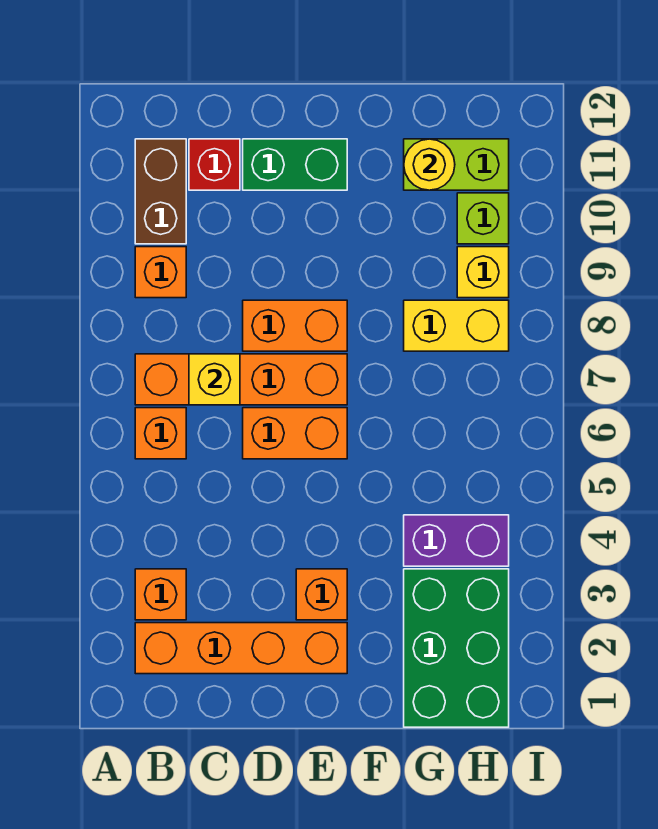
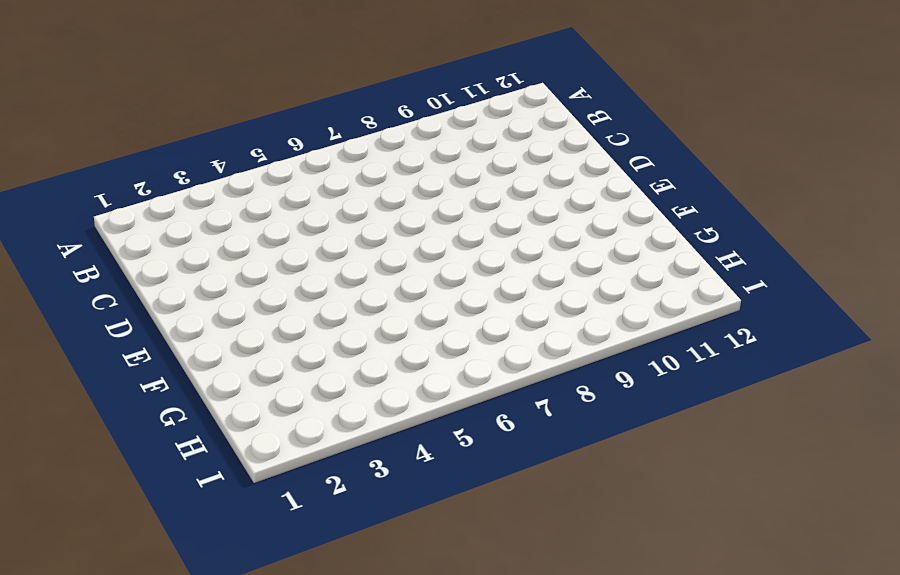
none -> orange brick B2:E2 level 1
none -> orange brick B3 level 1
none -> orange brick B6 level 1

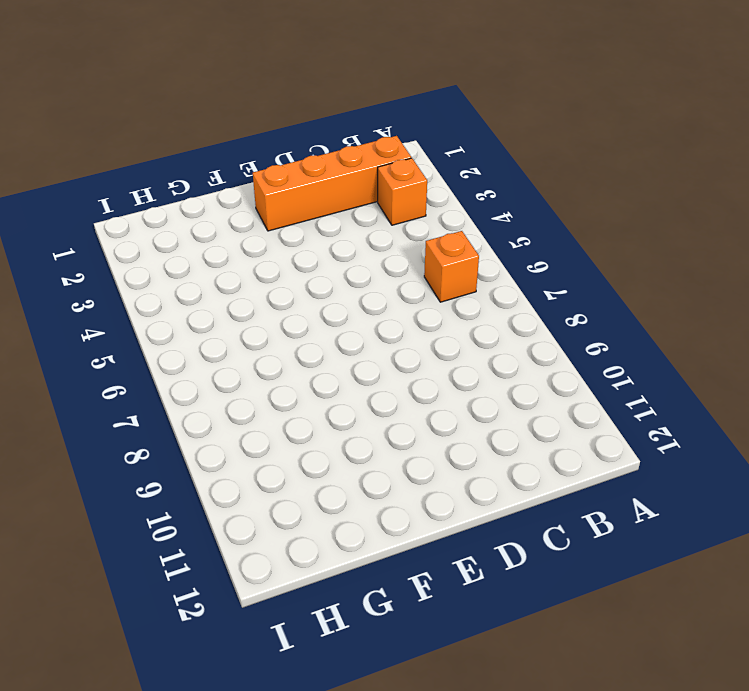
none -> orange brick B7:E7 level 1
none -> orange brick B9 level 1
none -> brown brick B10:B11 level 1

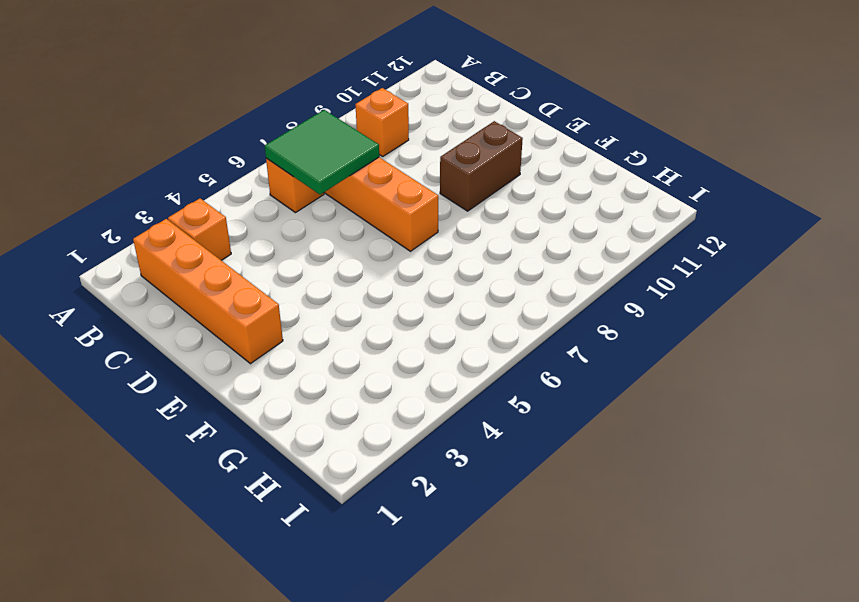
green tile B6:C7 level 2 -> yellow brick C7 level 2
brown brick E9:E10 level 1 -> brown brick B10:B11 level 1
none -> red brick C11 level 1
none -> orange brick D6:E6 level 1
none -> orange brick D8:E8 level 1

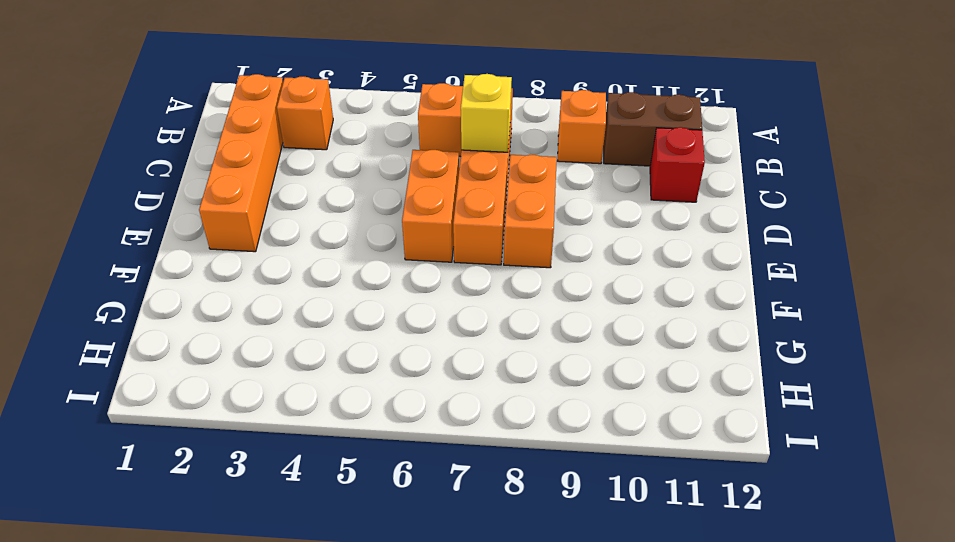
none -> green brick D11:E11 level 1
none -> orange brick E3 level 1
none -> green brick G1:H3 level 1

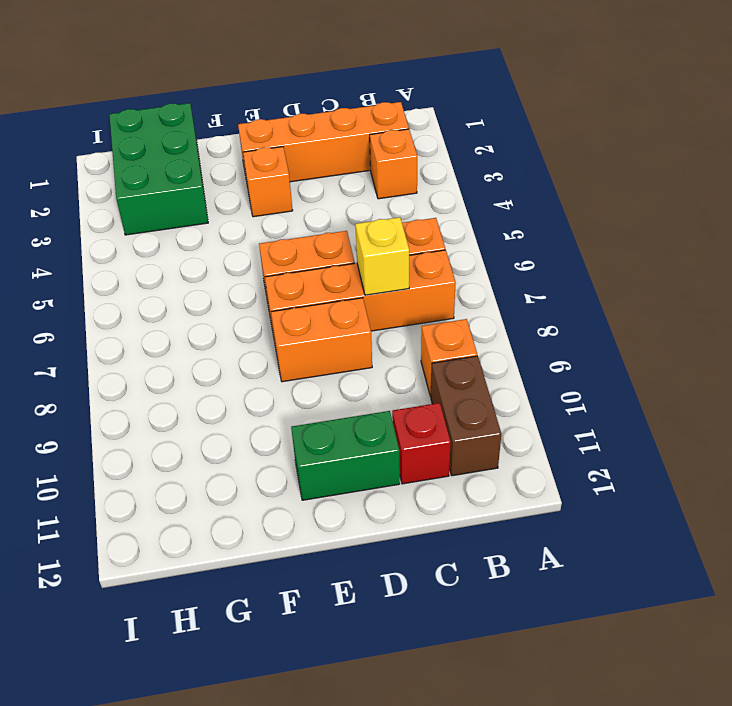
none -> purple brick G4:H4 level 1
none -> yellow brick G8:H8 level 1
none -> lime brick G11:H11 level 1

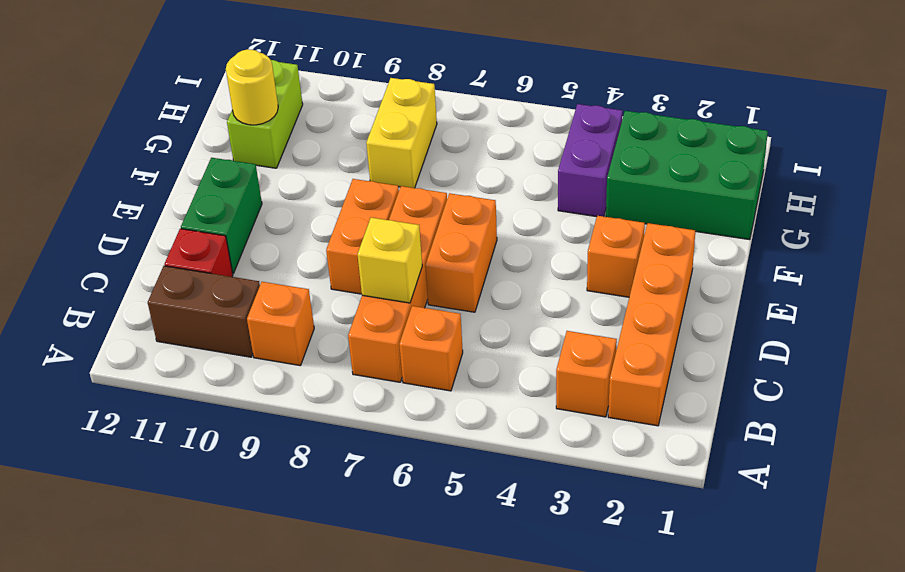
none -> yellow brick H9 level 1
none -> lime brick H10 level 1

